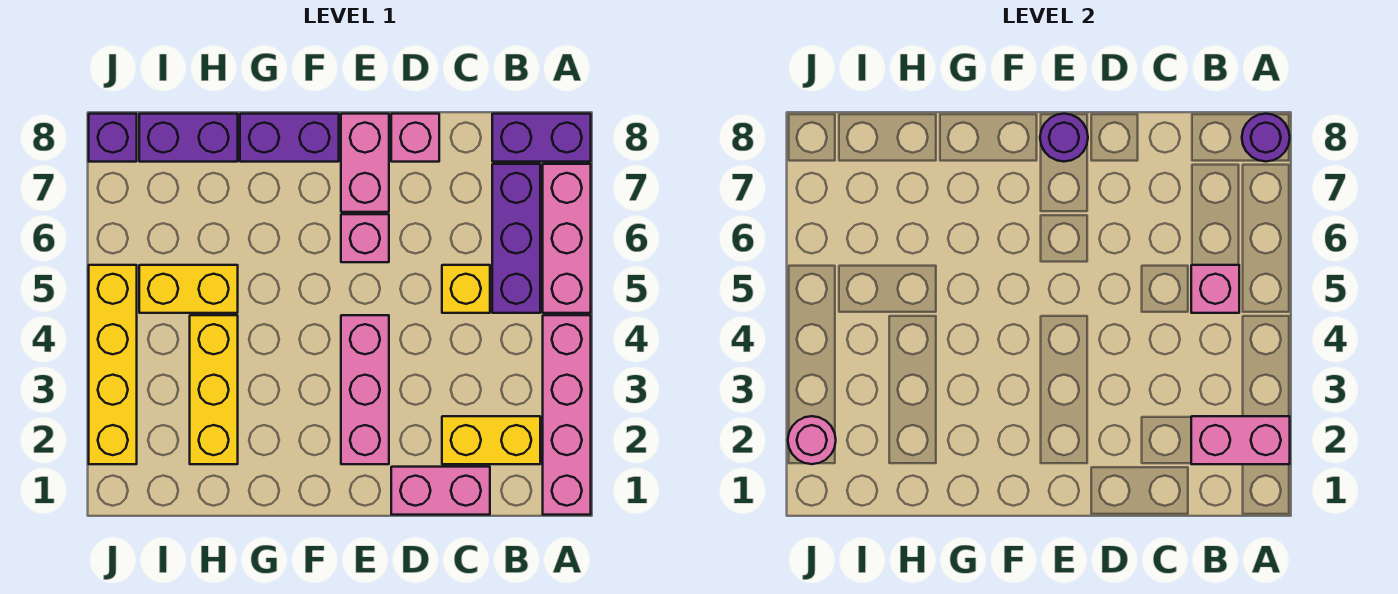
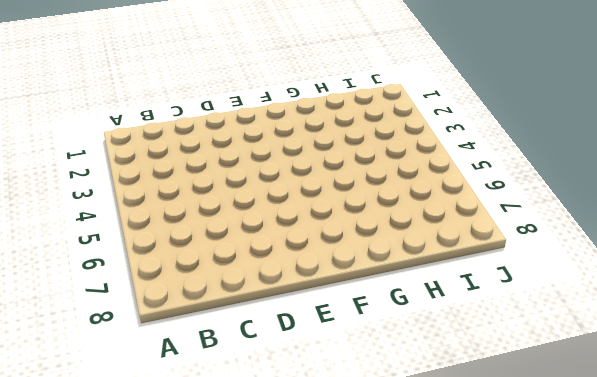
none -> pink brick A1:A4 level 1
none -> pink brick A5:A7 level 1
none -> purple brick A8:B8 level 1

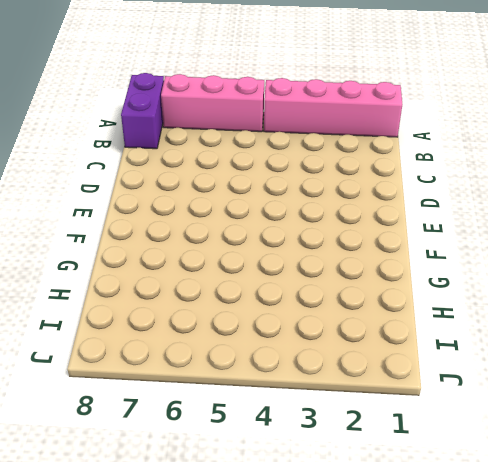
none -> yellow brick B2:C2 level 1
none -> purple brick B5:B7 level 1
none -> pink brick C1:D1 level 1

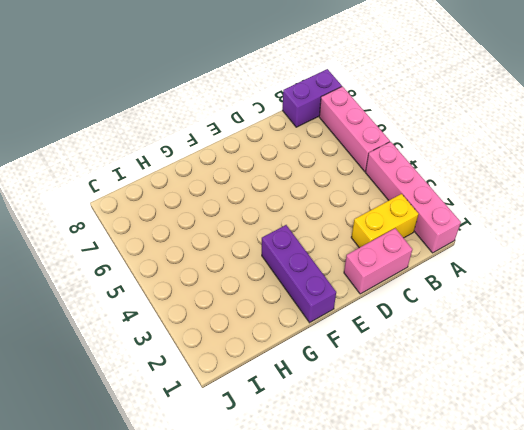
purple brick F1:F3 level 1 -> purple brick B5:B7 level 1
none -> yellow brick C5 level 1
none -> pink brick D8 level 1
none -> pink brick E2:E4 level 1

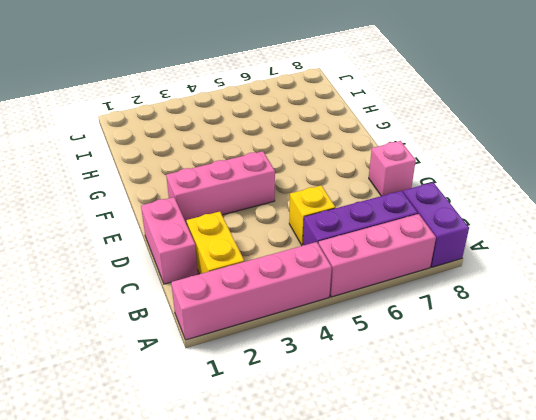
none -> pink brick E6 level 1
none -> pink brick E7:E8 level 1
none -> purple brick F8:G8 level 1

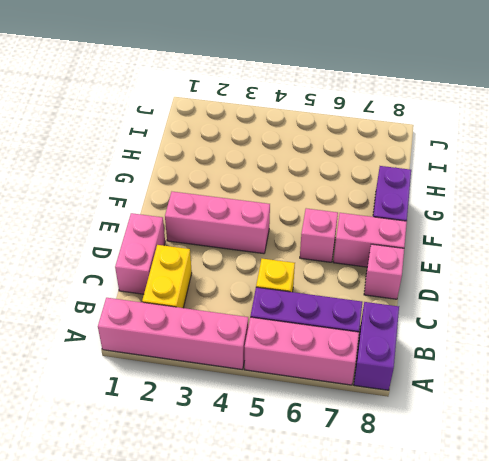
none -> yellow brick H2:H4 level 1
none -> yellow brick H5:I5 level 1
none -> purple brick H8:I8 level 1

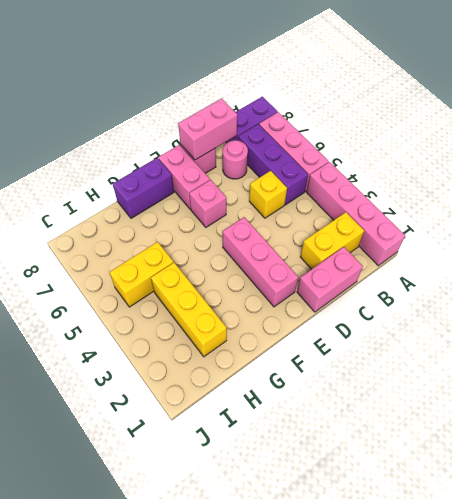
pink round brick C7 level 1 -> pink round brick J2 level 2
pink brick C8:D8 level 2 -> pink brick A2:B2 level 2
none -> purple brick H8:I8 level 1
none -> yellow brick J2:J5 level 1
none -> purple brick J8 level 1

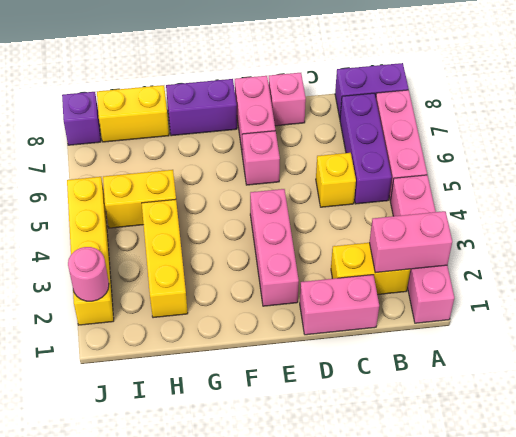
yellow brick H8:I8 level 1 -> purple brick H8:I8 level 1
none -> purple round brick A8 level 2
none -> pink brick B5 level 2
none -> purple round brick E8 level 2

